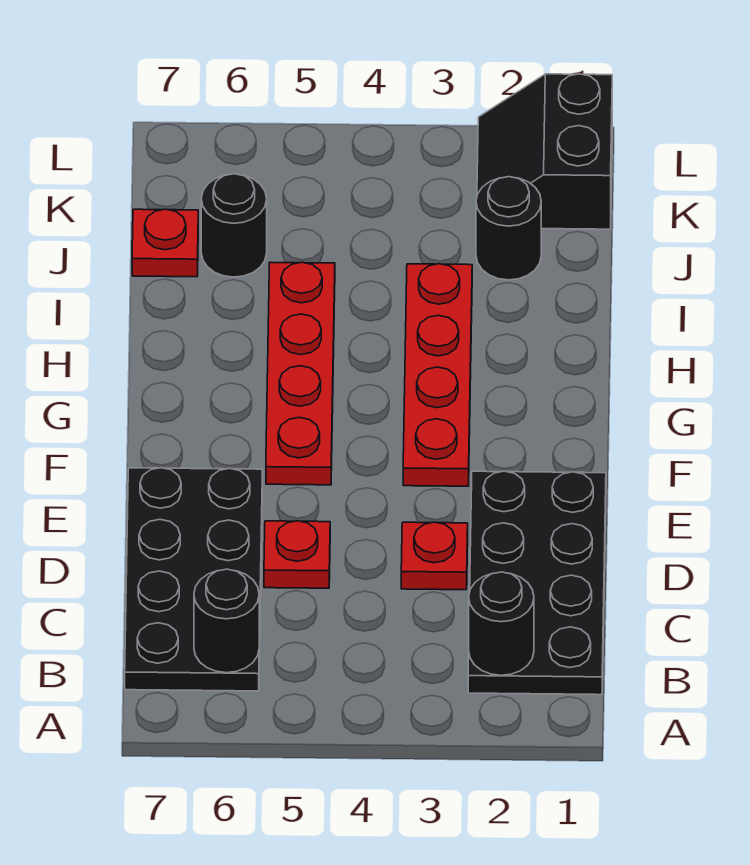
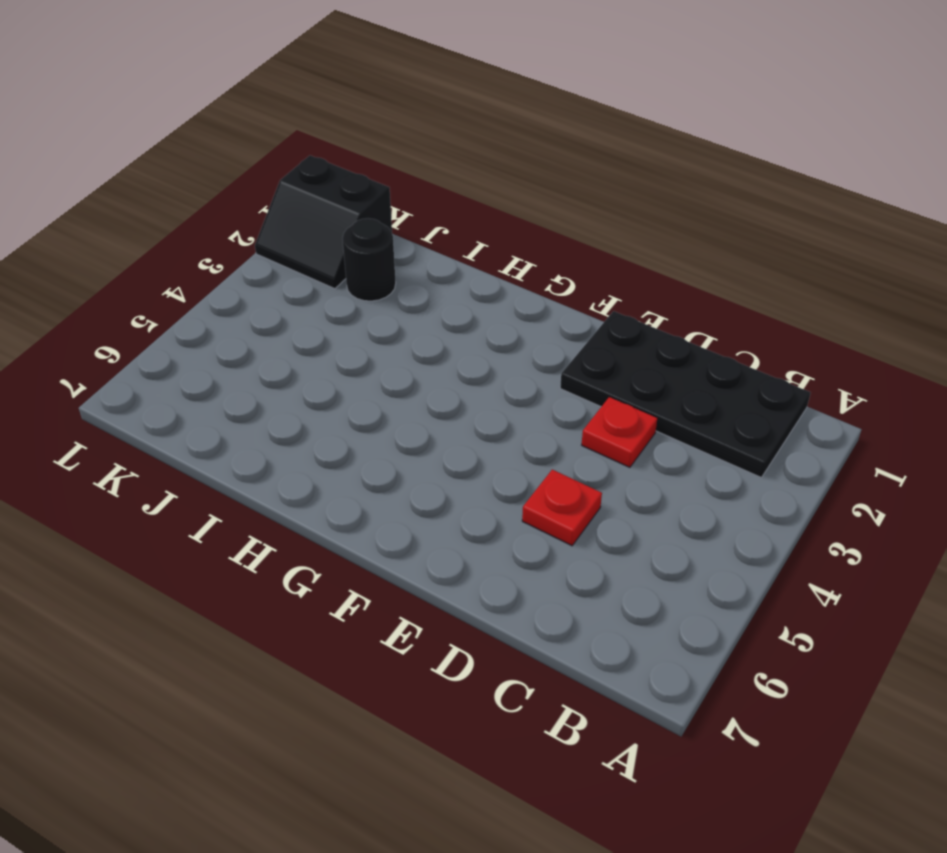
none -> black plate B6:E7 level 1
none -> red plate F3:I3 level 1
none -> red plate F5:I5 level 1

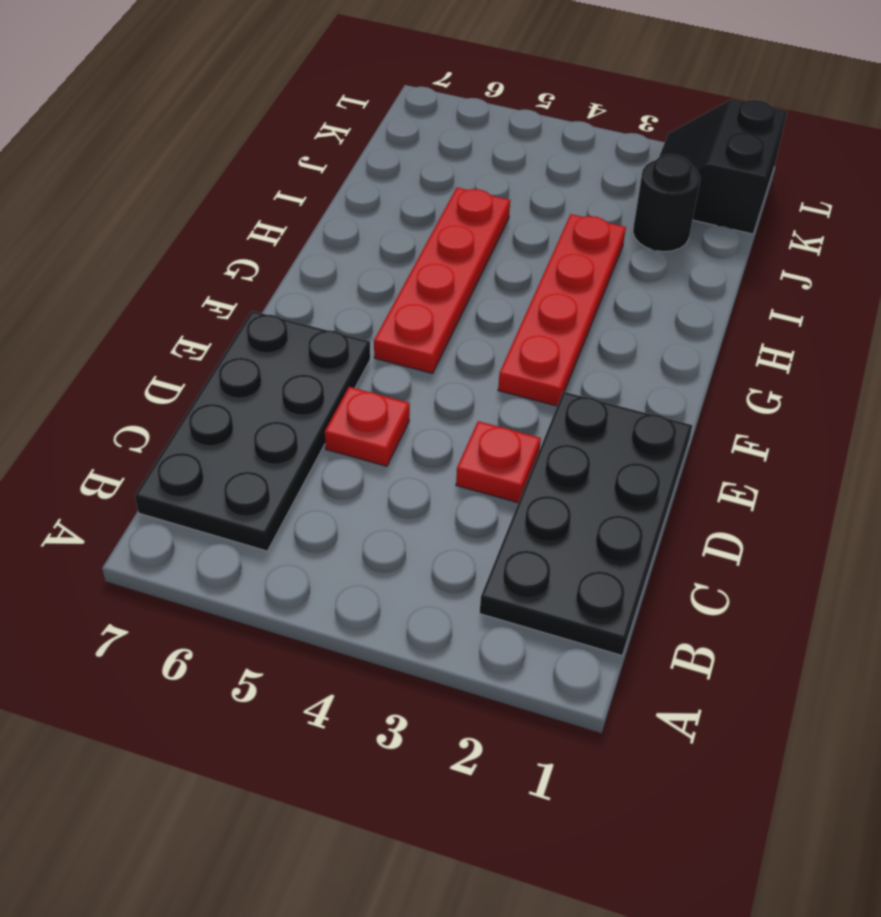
none -> black round brick J6 level 1
none -> red plate J7 level 1
none -> black round brick B2 level 2

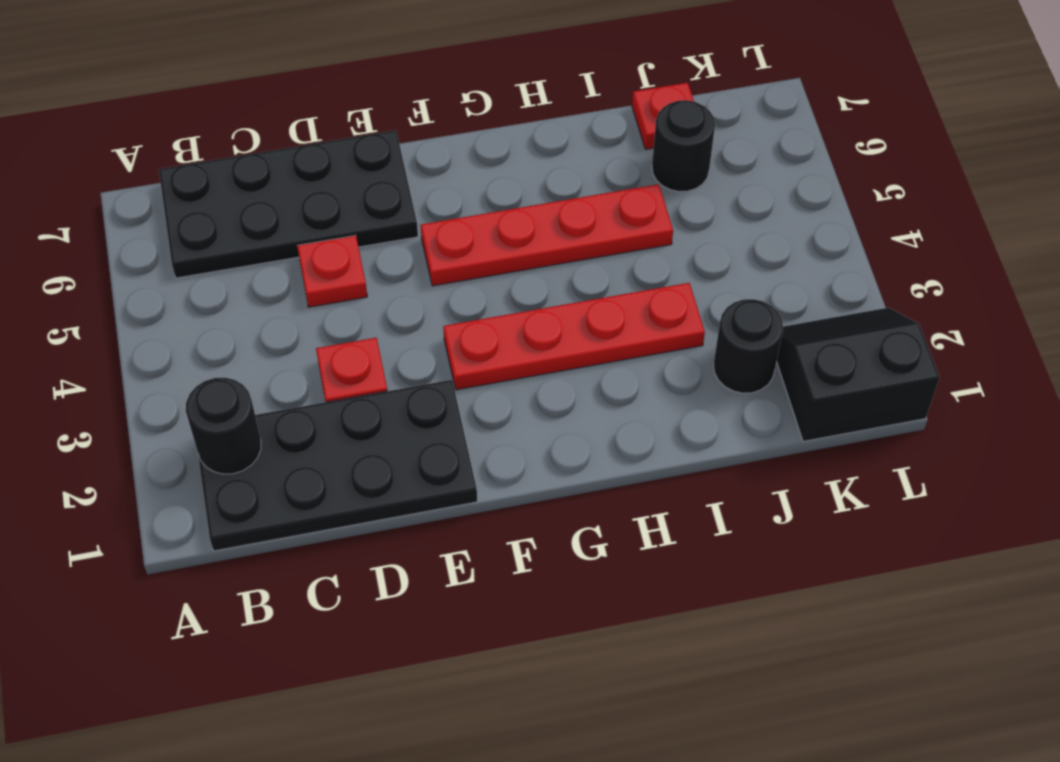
none -> black round brick B6 level 2

